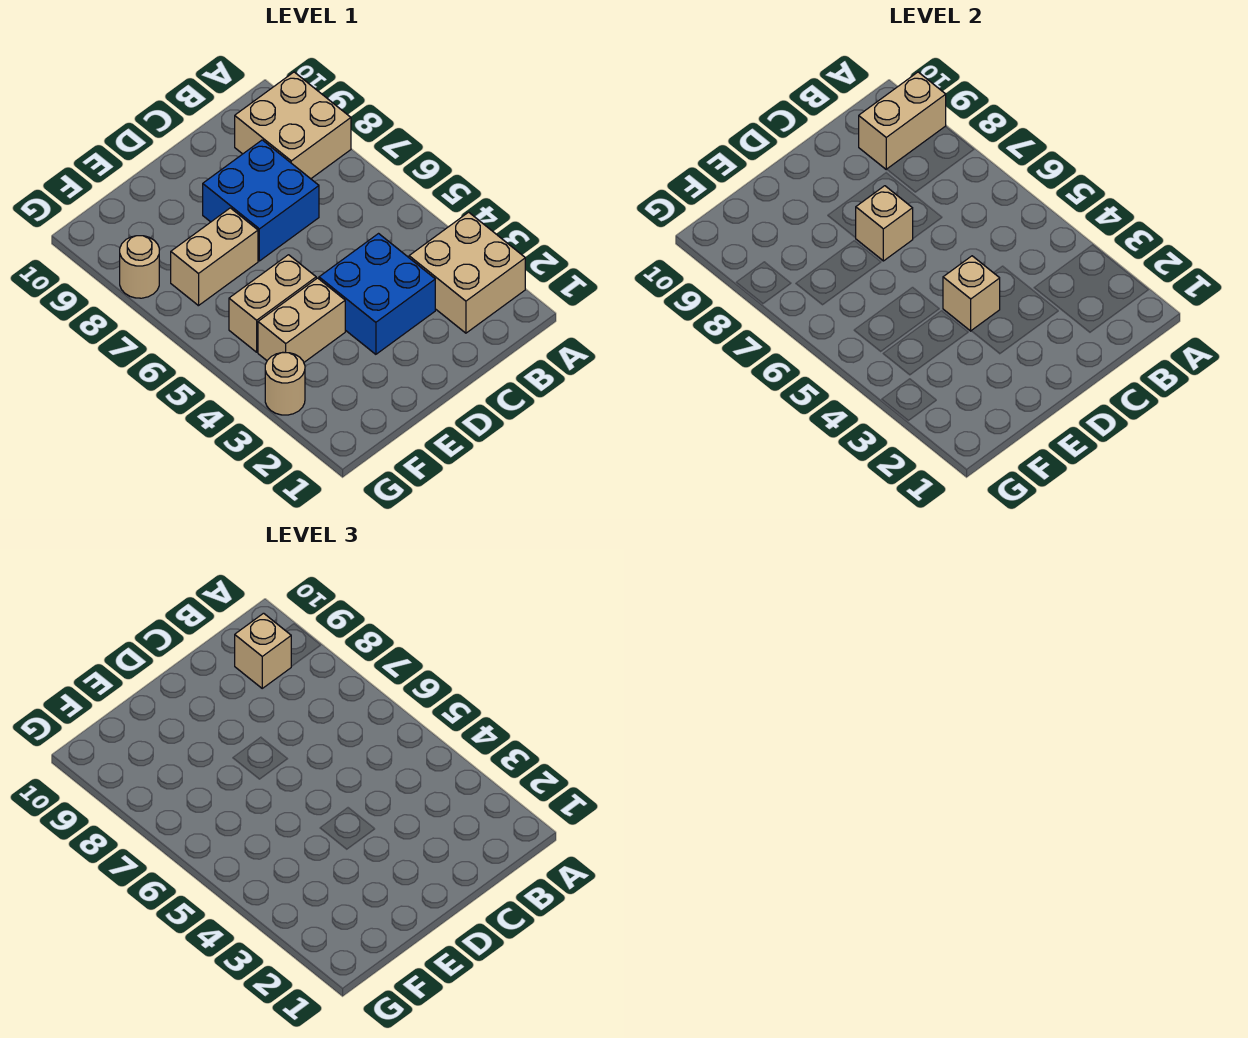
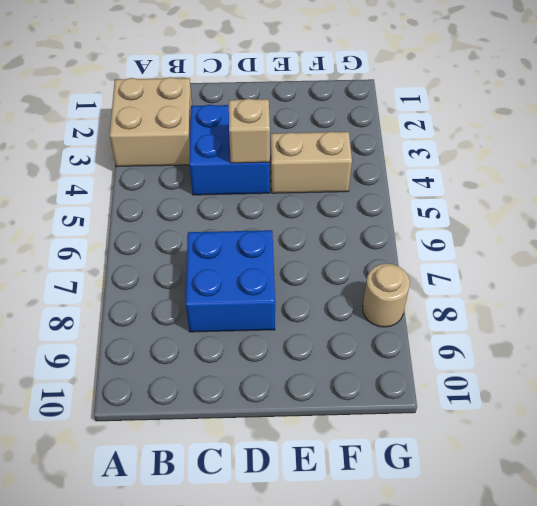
none -> tan brick A8:B9 level 1
none -> tan brick E5:F5 level 1
none -> tan brick E7:F7 level 1

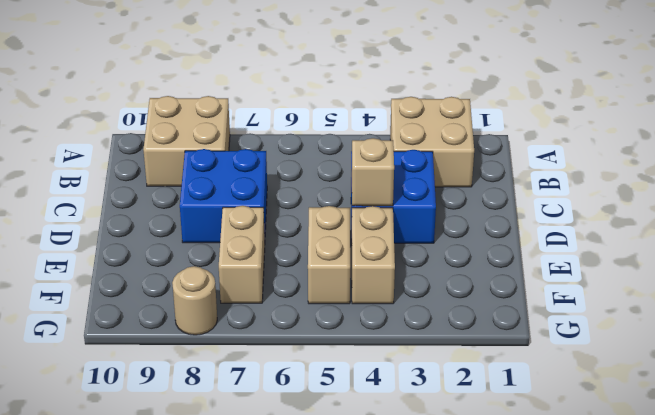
none -> tan round brick G3 level 1
none -> tan brick A9:B9 level 2
none -> tan brick D7 level 2

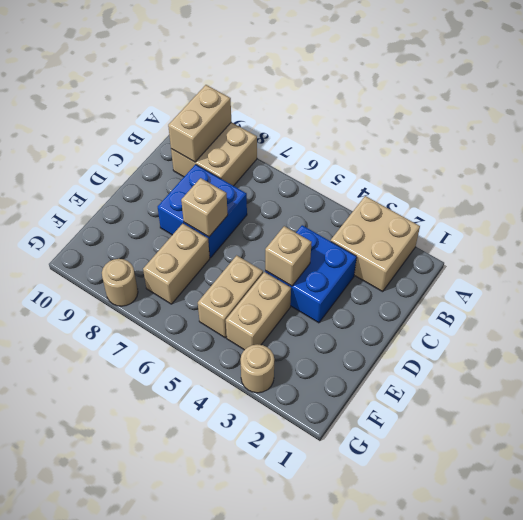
none -> tan brick B9 level 3

